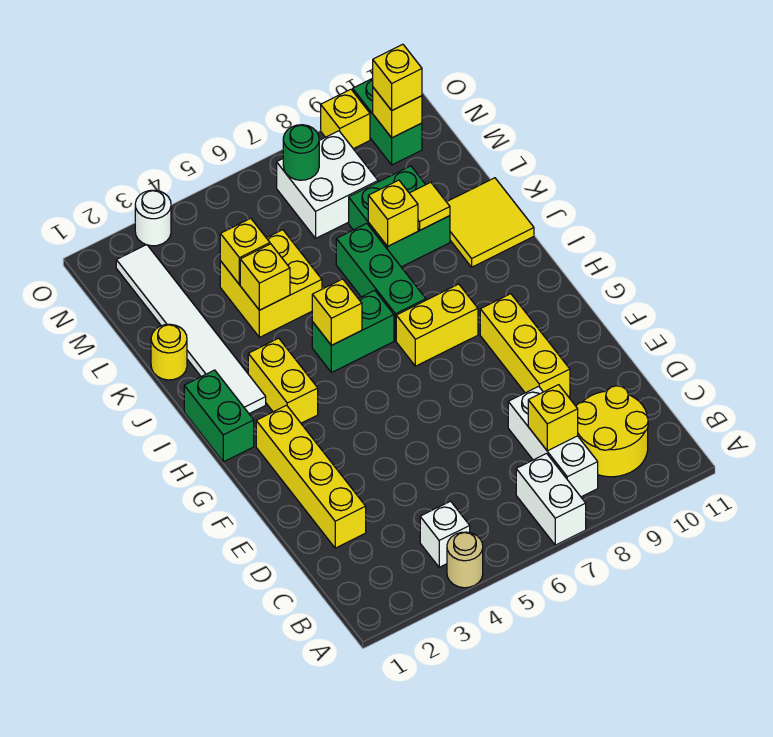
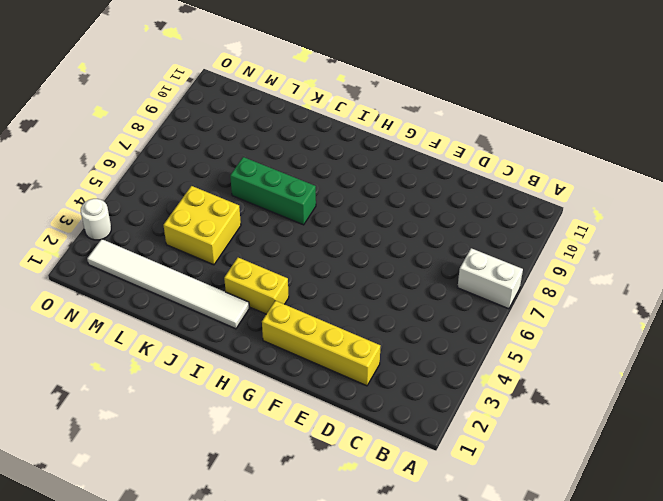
none -> tan round brick A4 level 1
none -> white brick B4 level 1
none -> white brick B8:D8 level 1
none -> yellow round brick B9:C10 level 1

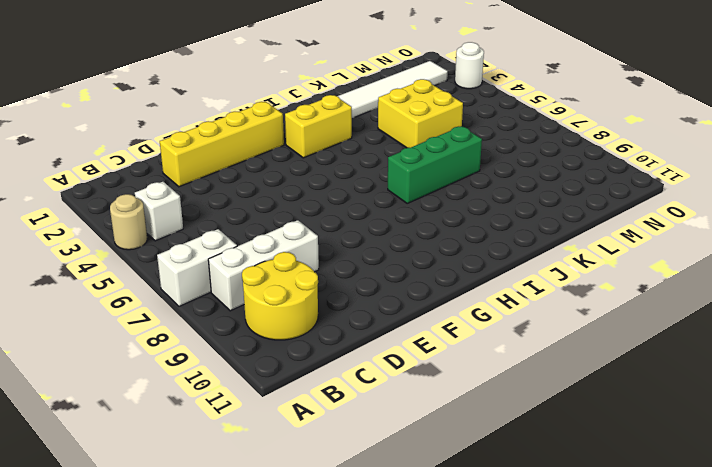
none -> yellow brick E9:G9 level 1
none -> green brick H1:I1 level 1
none -> yellow brick H7:H8 level 1
none -> green brick I5:I6 level 1

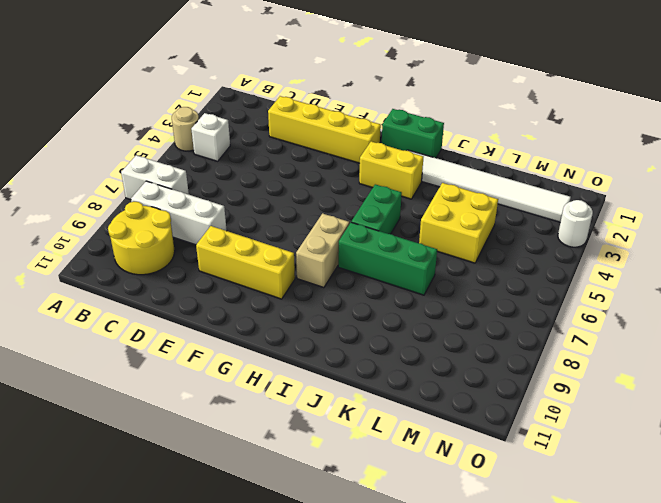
tan brick H7:H8 level 1 -> yellow brick H7:H8 level 1
none -> yellow tile J10:K11 level 1
none -> yellow round brick K1 level 1
none -> green brick K8:L9 level 1
none -> white brick M7:N8 level 1

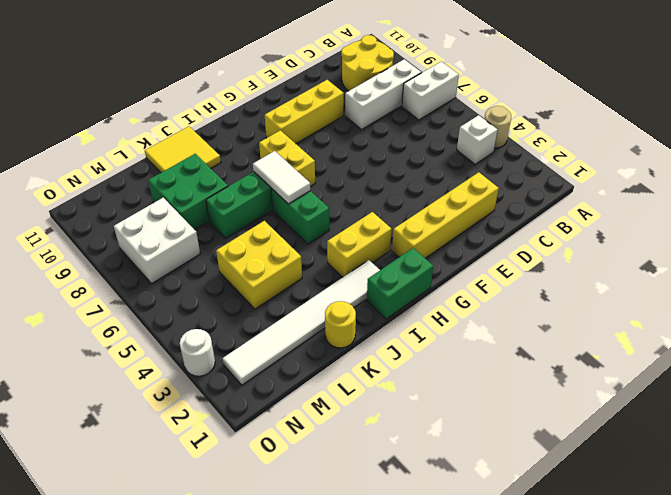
white tile I6:I7 level 2 -> none
none -> green brick N10:O10 level 1
none -> yellow brick O9 level 1
none -> yellow brick C8 level 2
none -> yellow brick I5 level 2

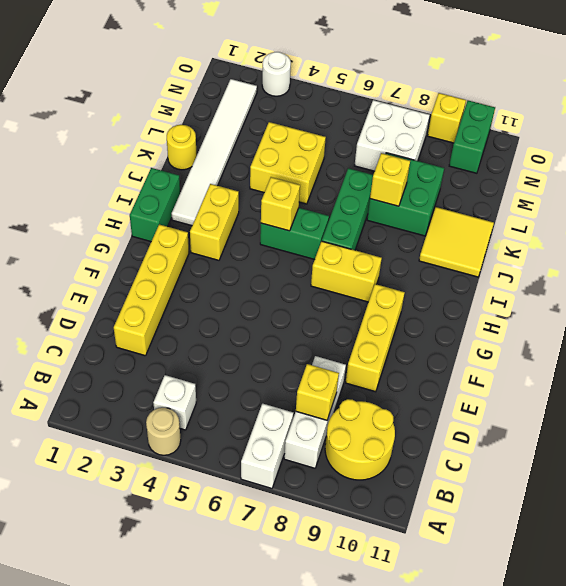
none -> yellow brick K4 level 2
none -> yellow tile K9 level 2
none -> yellow brick L4 level 2
none -> green round brick N7 level 2

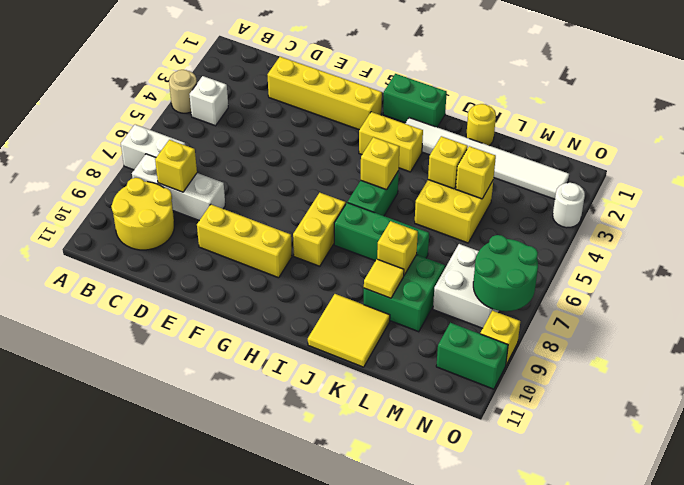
green round brick N7:O8 level 2 -> green round brick N7 level 2
none -> yellow brick N10 level 2
none -> yellow brick N10 level 3

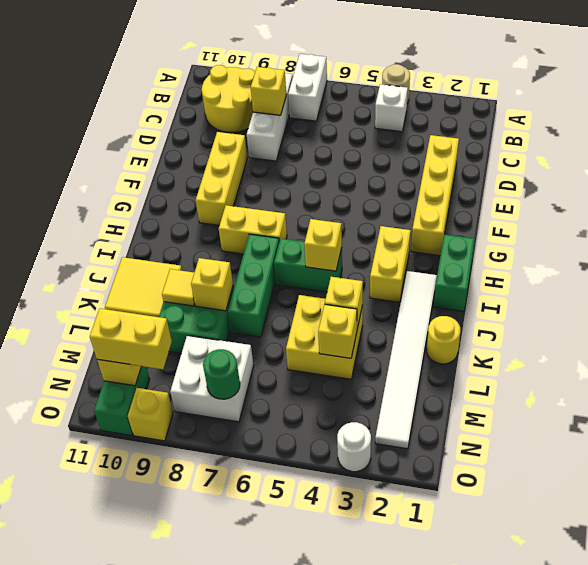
yellow brick N9:N10 level 3 -> yellow brick N10 level 3

